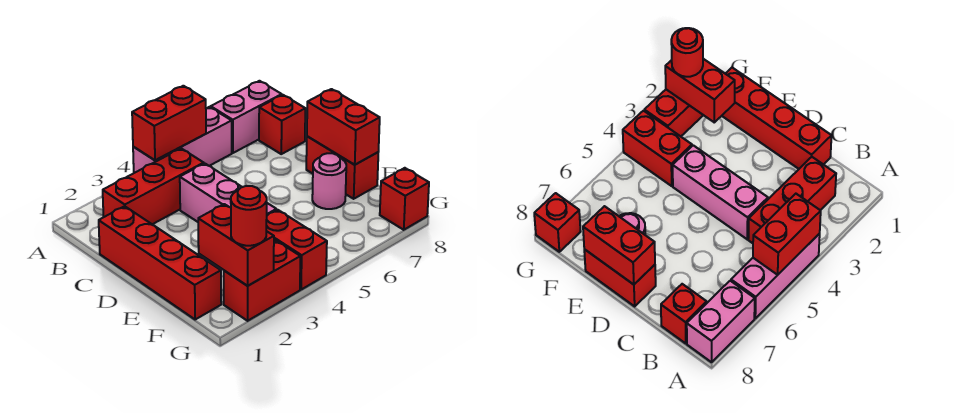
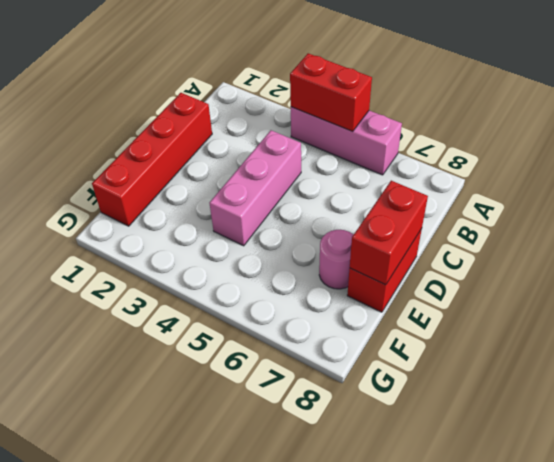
none -> pink brick A7:A8 level 1
none -> red brick B2:B4 level 1
none -> red brick B8 level 1

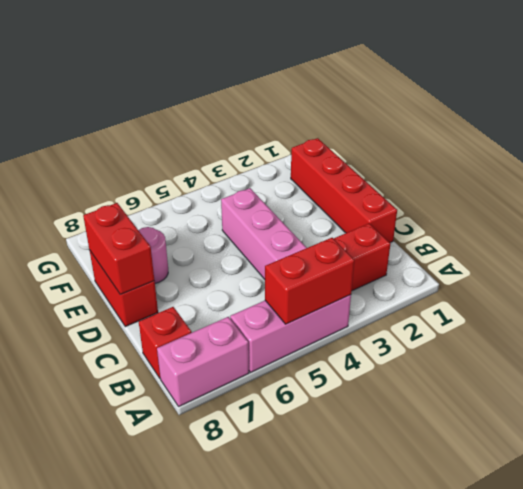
none -> red brick F4:G4 level 1
none -> red brick G2:G3 level 1
none -> red brick G8 level 1

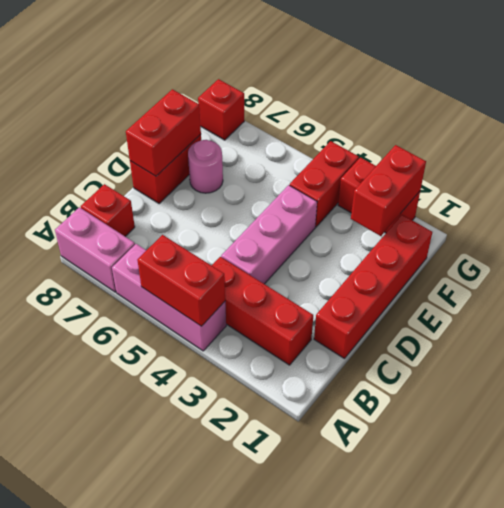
none -> red round brick G2 level 3

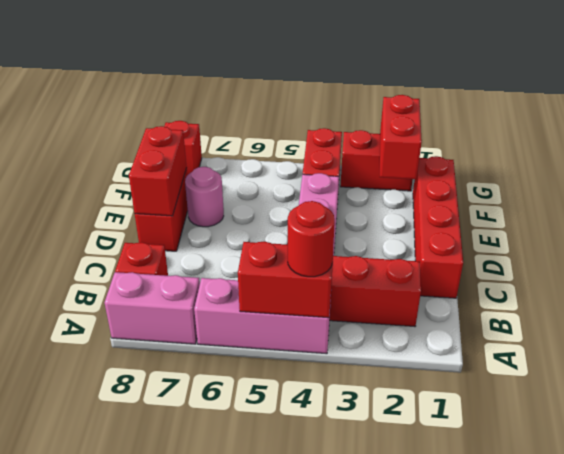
red round brick A4 level 3 -> red round brick G2 level 3

